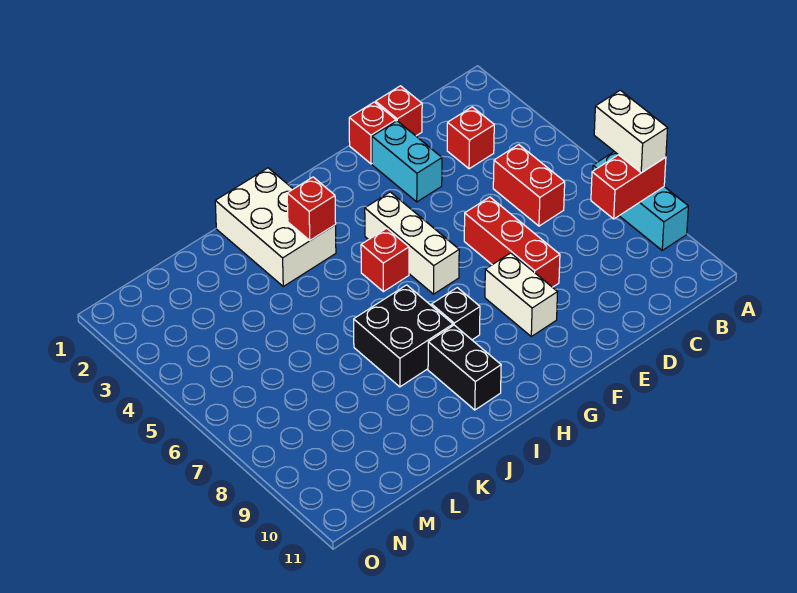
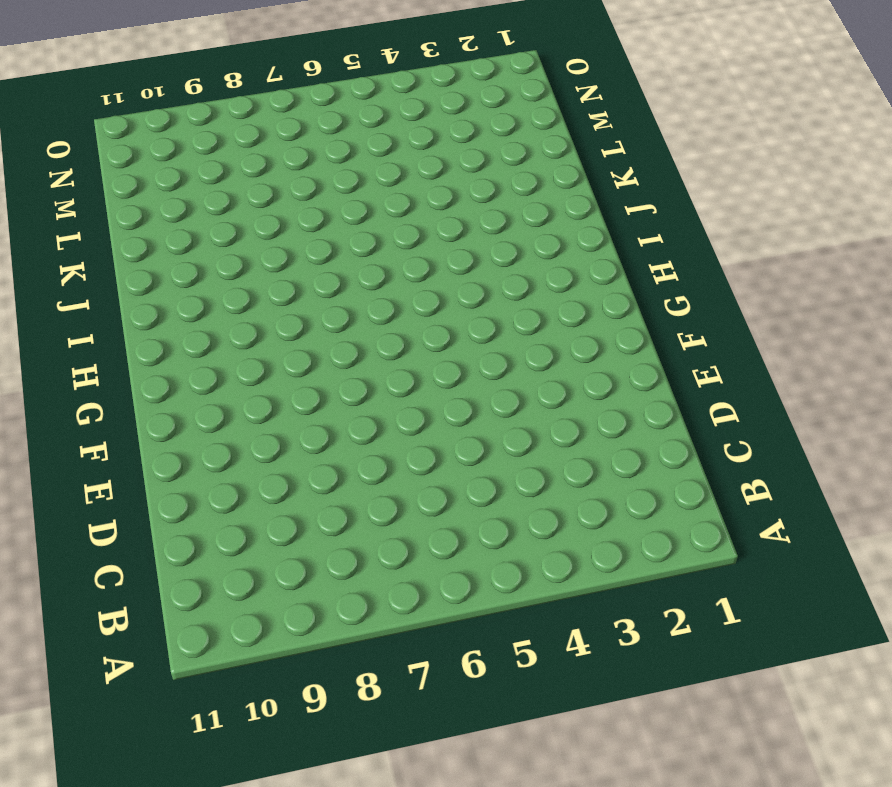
none -> cyan brick A7:A9 level 1
none -> red brick C3 level 1
none -> red brick C5:C6 level 1

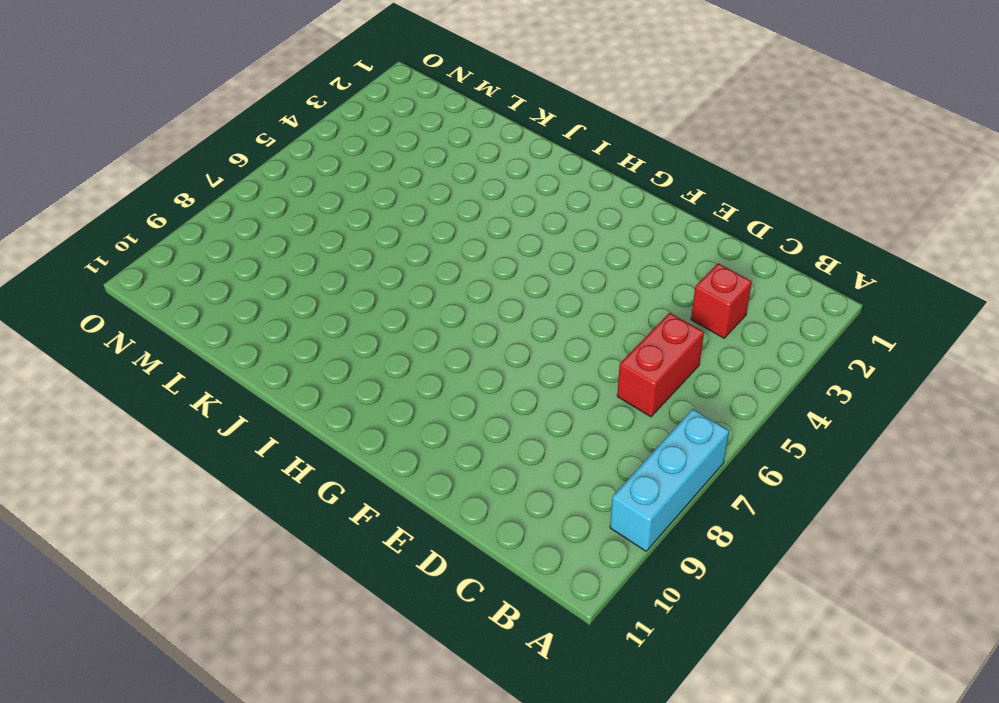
none -> red brick D1 level 1
none -> red brick E1 level 1
none -> cyan brick E2:E3 level 1

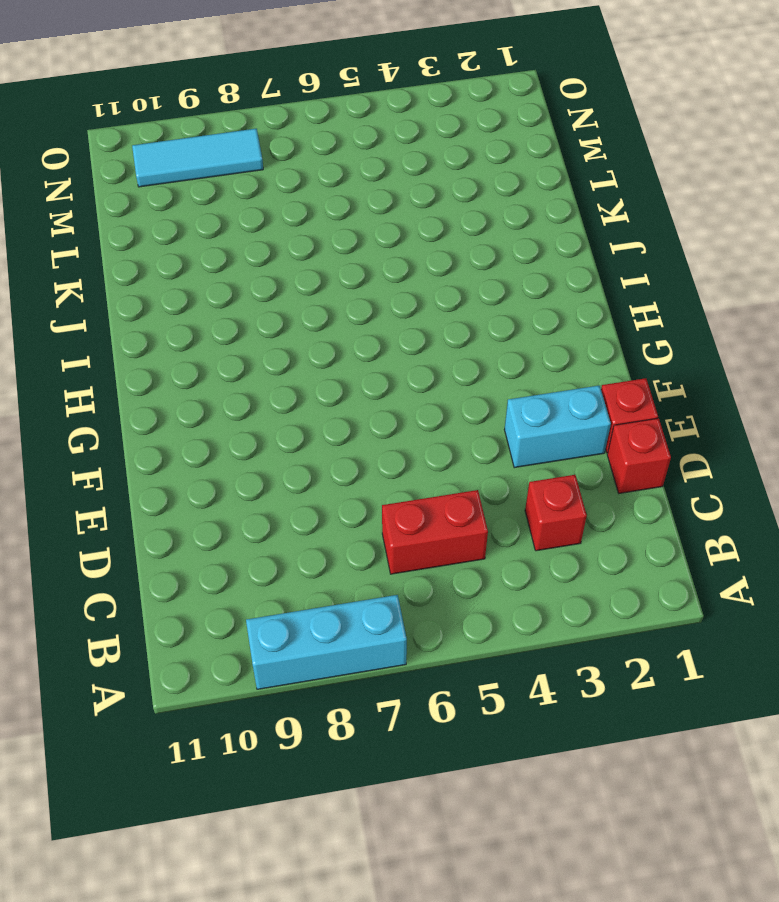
cyan tile N8:N10 level 1 -> none
none -> red brick E6:E8 level 1
none -> white brick F8:F9 level 1
none -> white brick G4:G6 level 1

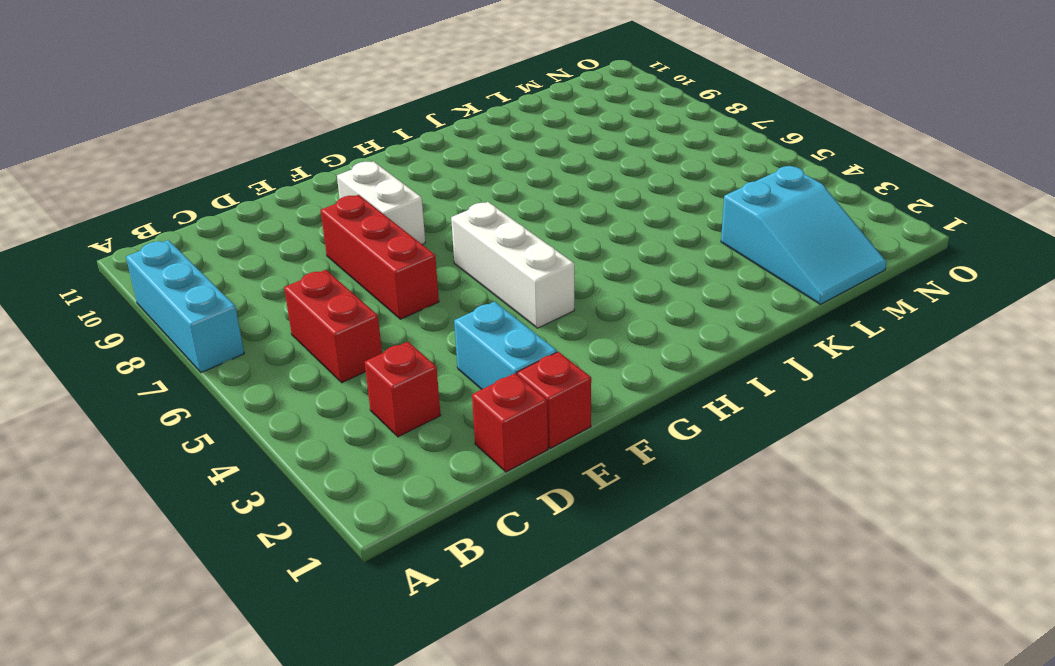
cyan slope L1:M3 level 1 top 3 -> none
none -> red brick H5 level 1
none -> black brick H8 level 1
none -> white brick I1:J3 level 1

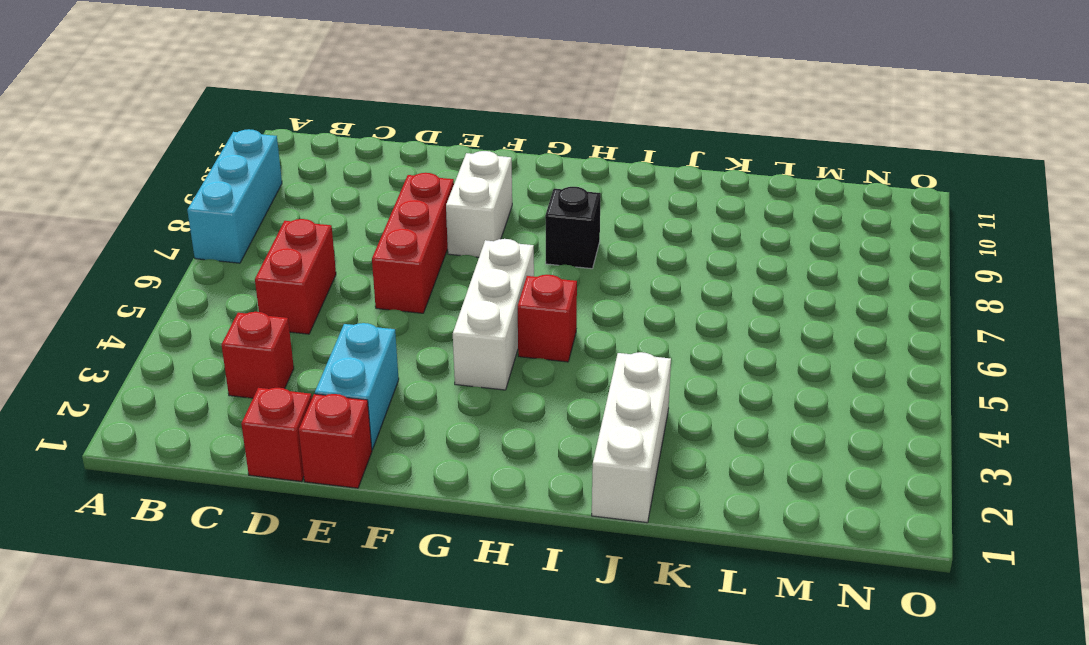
white brick J1:J3 level 1 -> white brick I1:J3 level 1
none -> black brick I7:J8 level 1
none -> black brick I9:I10 level 1
none -> red brick A8:B8 level 2

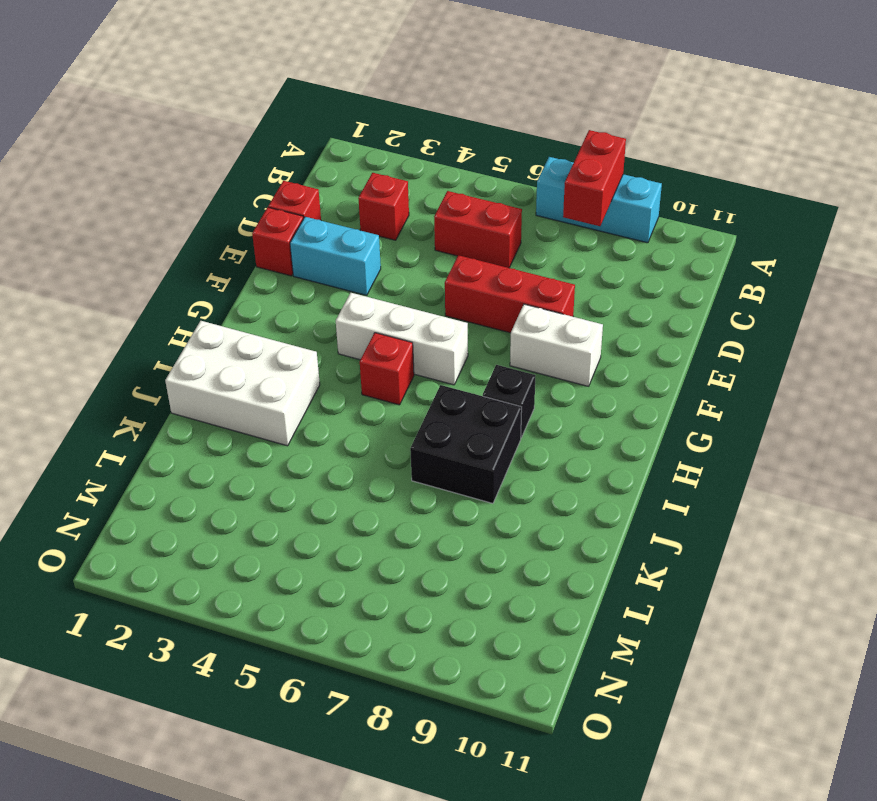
none -> black brick I9:I10 level 1
none -> red brick I3 level 2
none -> white brick A7:A8 level 3

